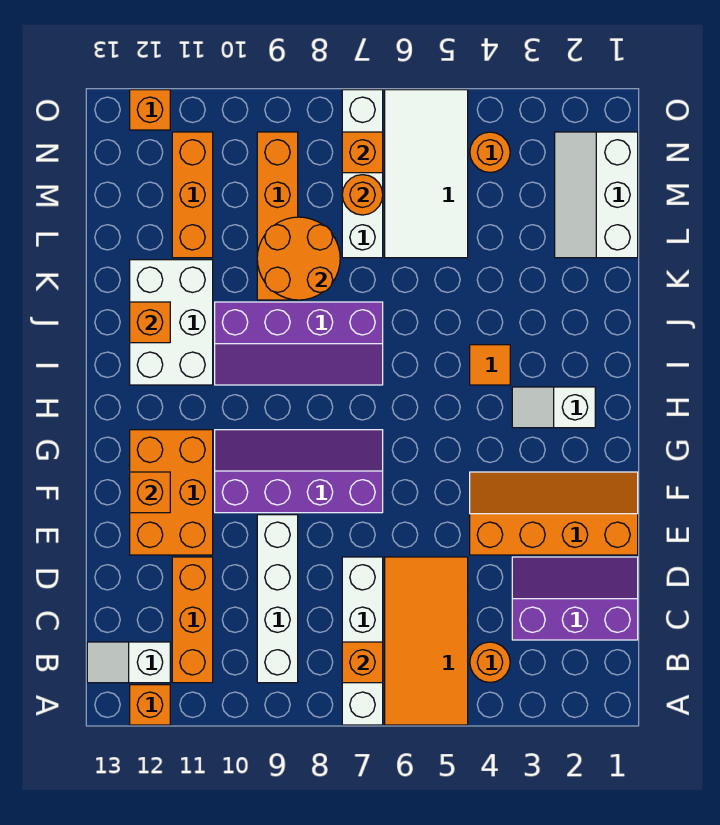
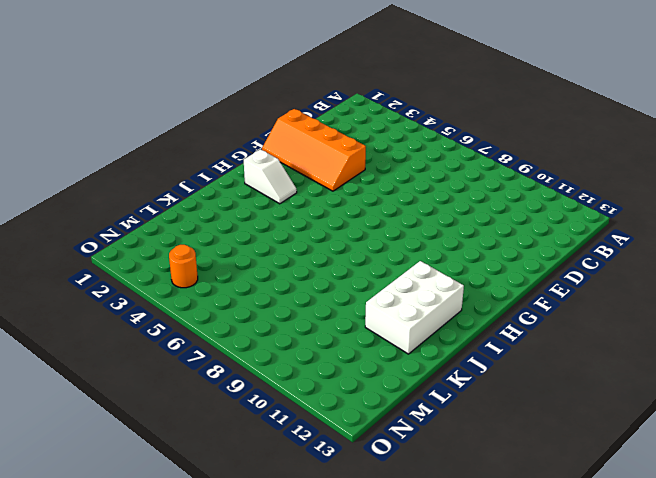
none -> orange tile A5:D6 level 1
none -> white brick A7:D7 level 1
none -> orange brick A12 level 1

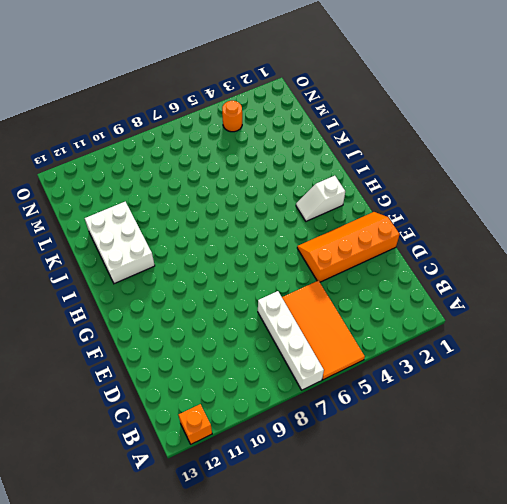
none -> orange round brick B4 level 1
none -> white brick B9:E9 level 1
none -> orange brick B11:D11 level 1

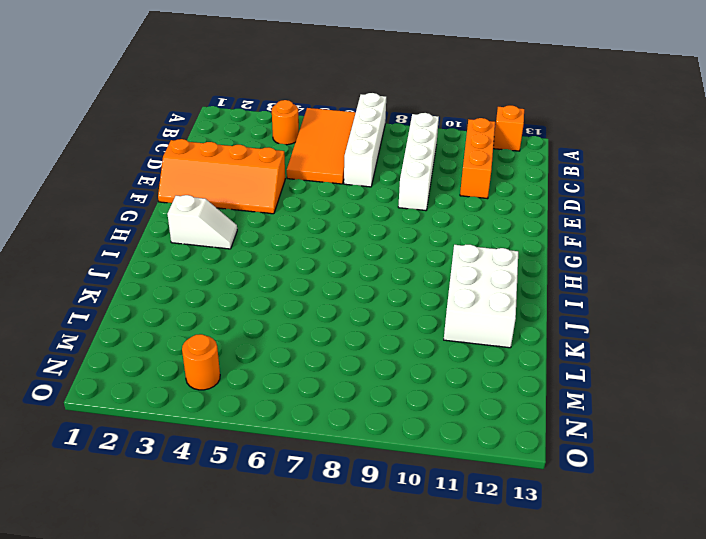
none -> white slope B12:B13 level 1 top 12
none -> purple slope C1:D3 level 1 top C
none -> orange brick E11:G12 level 1

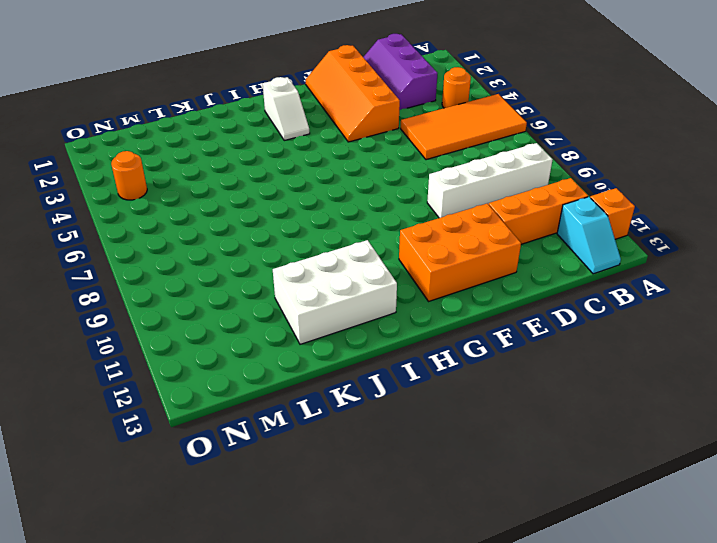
cyan slope B12:B13 level 1 top 12 -> white slope B12:B13 level 1 top 12
none -> white brick A7:D7 level 1
none -> purple slope F7:G10 level 1 top F
none -> orange tile I4 level 1

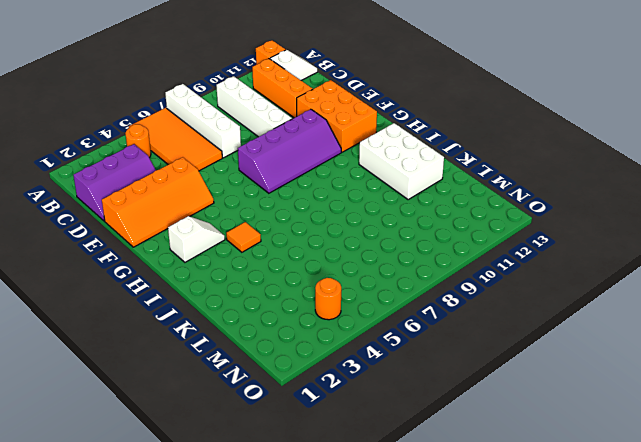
none -> purple slope I7:J10 level 1 top J
none -> orange brick K9:N9 level 1
none -> white slope L1:N2 level 1 top 1

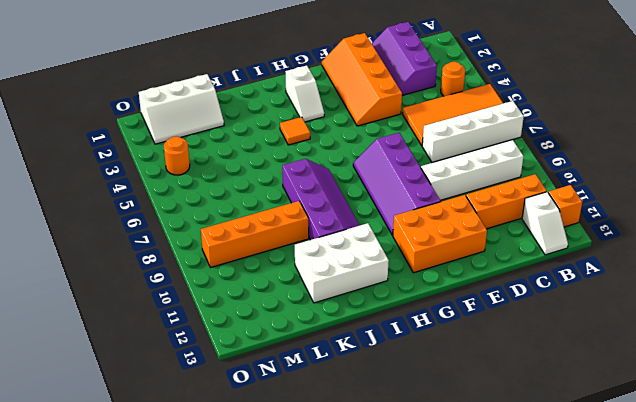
none -> white tile L5:O6 level 1
none -> white brick L7:O7 level 1
none -> orange brick L11:N11 level 1

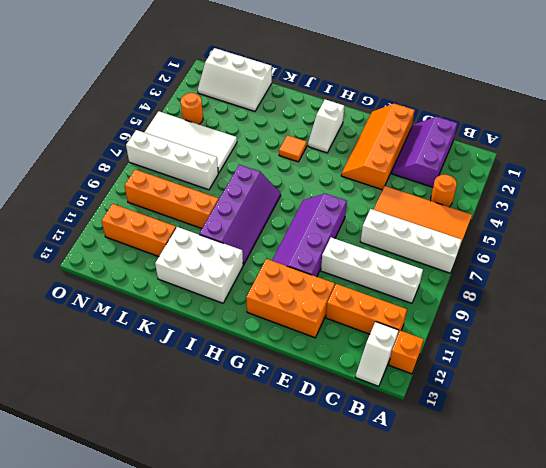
none -> orange brick O12 level 1
none -> orange brick B7 level 2
none -> orange brick F12 level 2

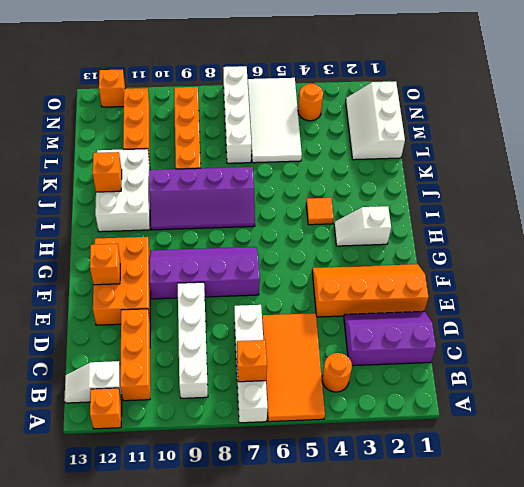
none -> orange round brick K8:L9 level 2
none -> orange round brick M7 level 2
none -> orange brick N7 level 2

